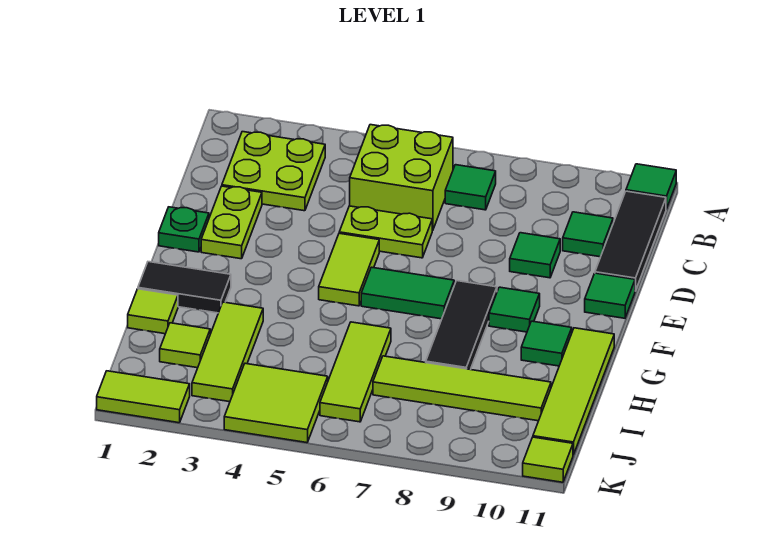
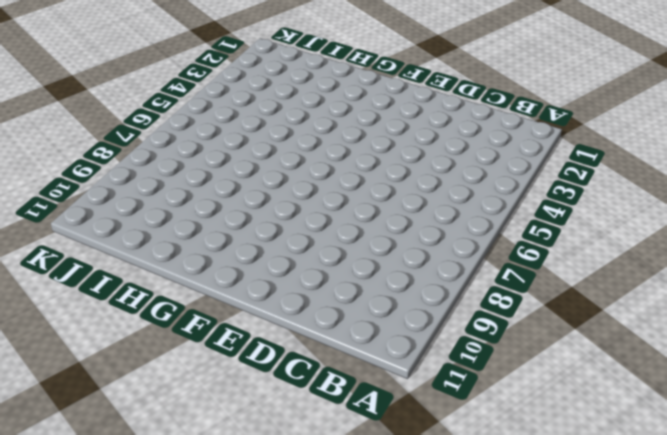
none -> green tile A11 level 1
none -> lime plate B2:C3 level 1
none -> lime brick B5:C6 level 1

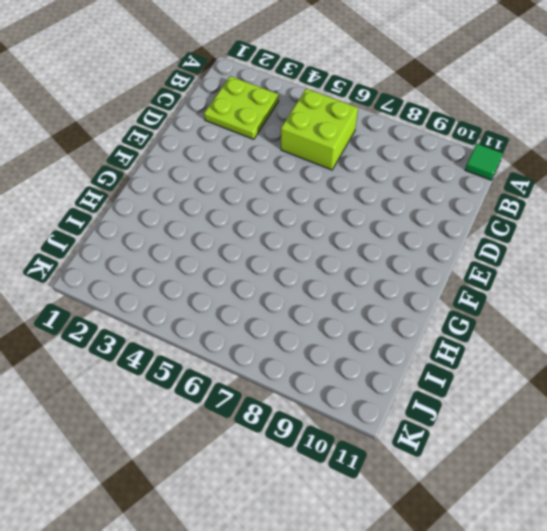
none -> green tile B7 level 1
none -> black tile B11:D11 level 1
none -> green tile C10 level 1

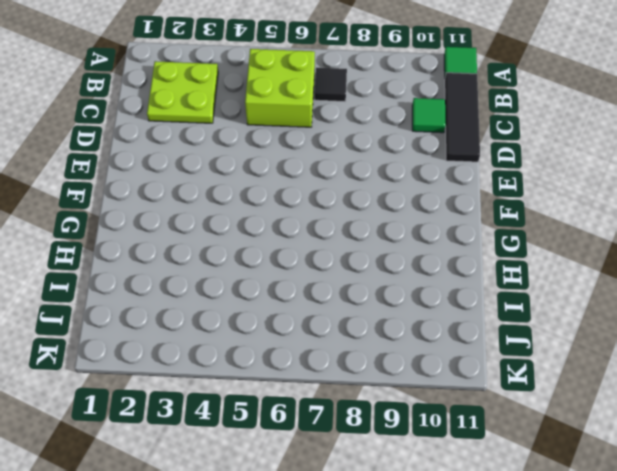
black tile B7 level 1 -> green tile B7 level 1
none -> lime plate D2:E2 level 1
none -> lime plate D5:D6 level 1
none -> green tile D9 level 1

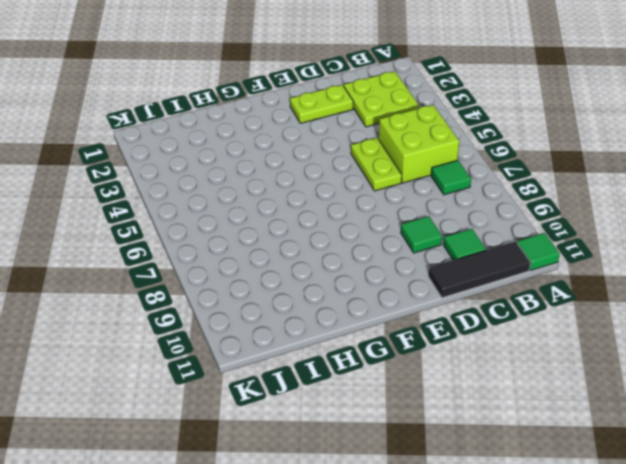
none -> green plate E1 level 1
none -> lime tile E5:F5 level 1
none -> green tile E11 level 1

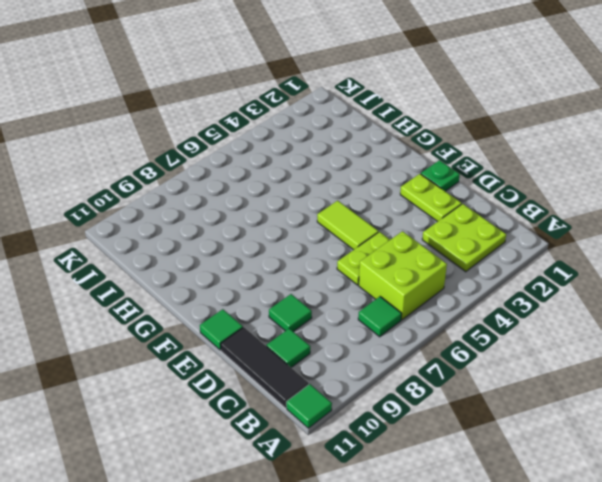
none -> green tile F6:F7 level 1
none -> black tile F8:H8 level 1
none -> green tile F9 level 1

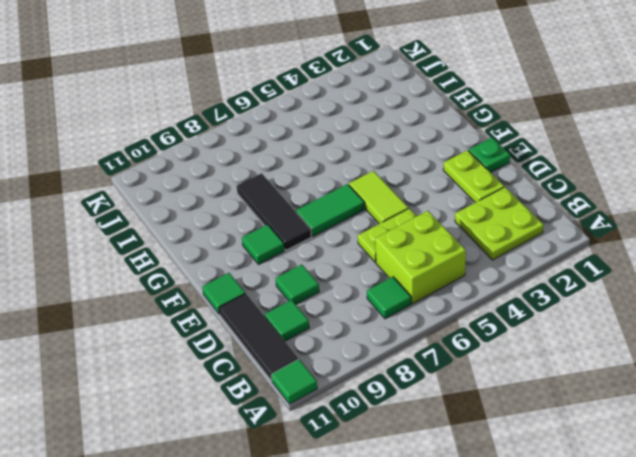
none -> black tile G1:G2 level 1
none -> green tile G10 level 1
none -> lime tile G11:J11 level 1

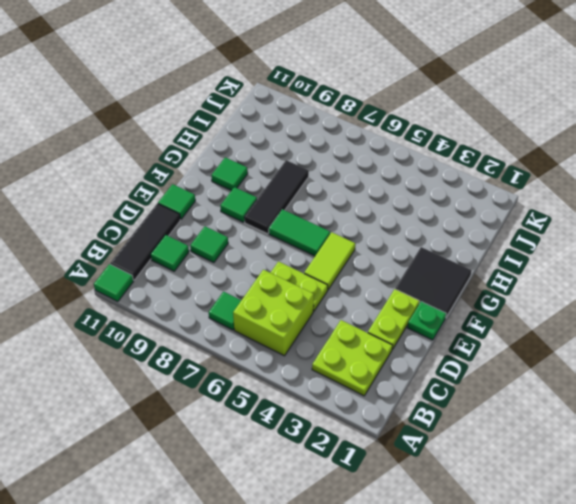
black tile F1:G2 level 1 -> black tile G1:G2 level 1
none -> lime tile G11:J11 level 1
none -> lime tile H1 level 1
none -> lime tile H3:J3 level 1

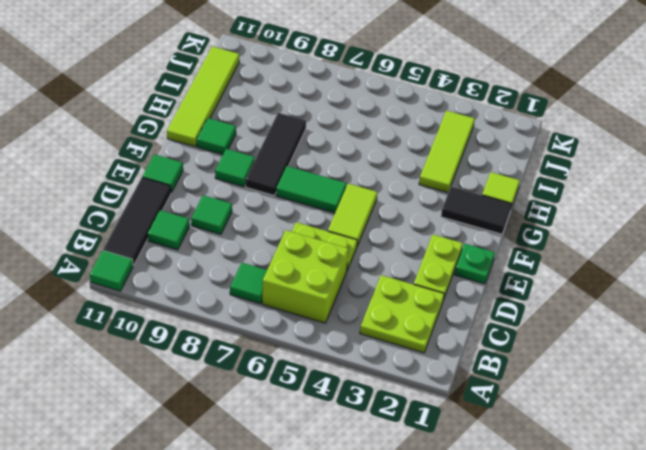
none -> lime tile H6:J6 level 1
none -> lime tile I2 level 1
none -> lime tile I7:I10 level 1

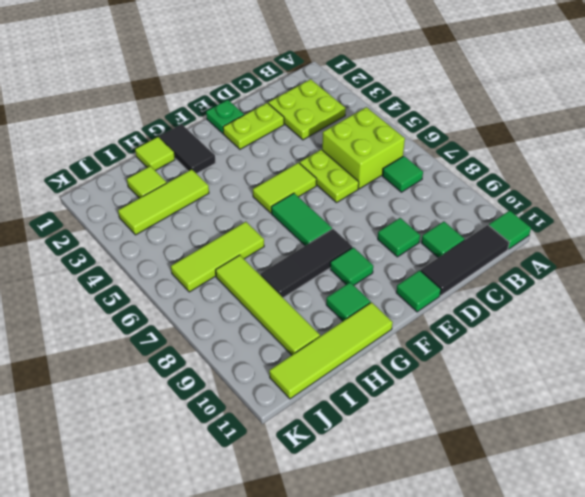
none -> lime tile J4:K5 level 1
none -> lime tile K1:K2 level 1
none -> lime tile K11 level 1

